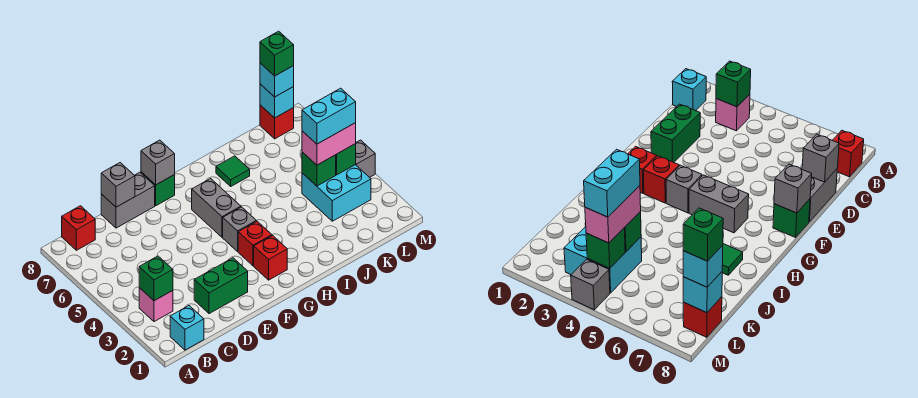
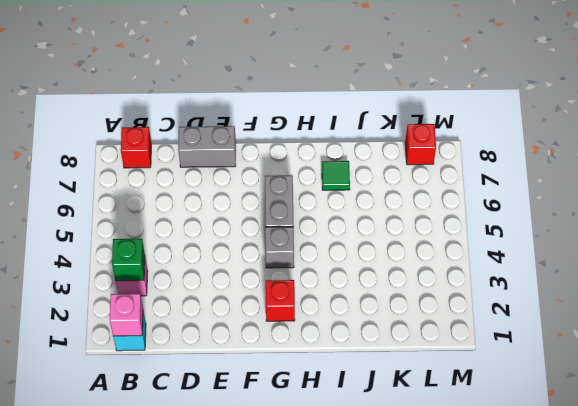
pink brick B1 level 2 -> none
none -> green brick D2:E2 level 1
none -> green brick F8 level 1
none -> red brick G3 level 1

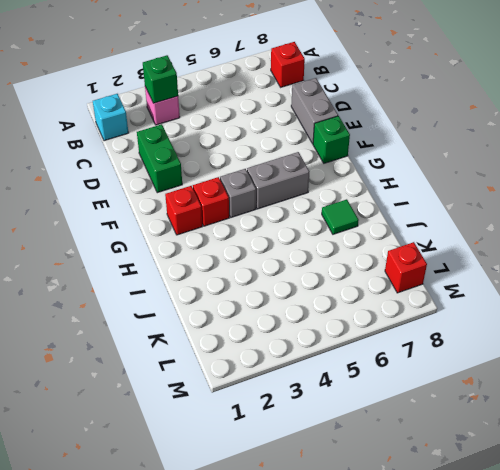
none -> cyan brick K3:L4 level 1
none -> grey brick M4 level 1
none -> grey brick D8 level 2

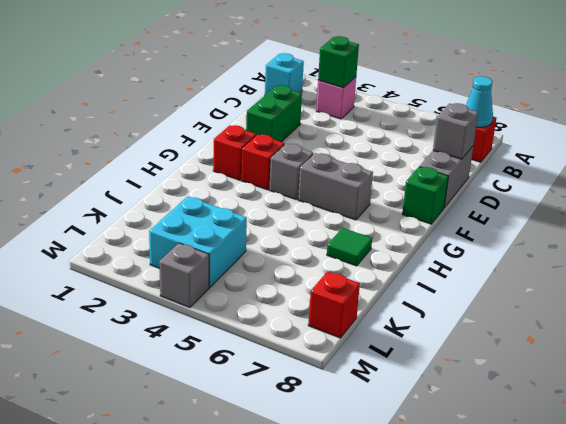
cyan cone B8 level 2 -> none
none -> grey brick F8 level 2
none -> green brick K4 level 2
none -> green brick L4 level 2

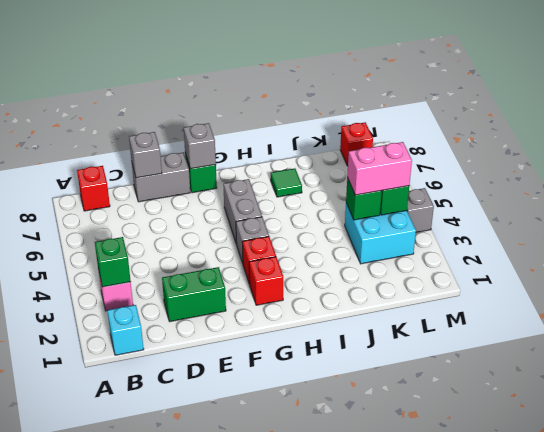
none -> cyan brick L8 level 2
none -> cyan brick L8 level 3
none -> cyan brick K4:L4 level 4

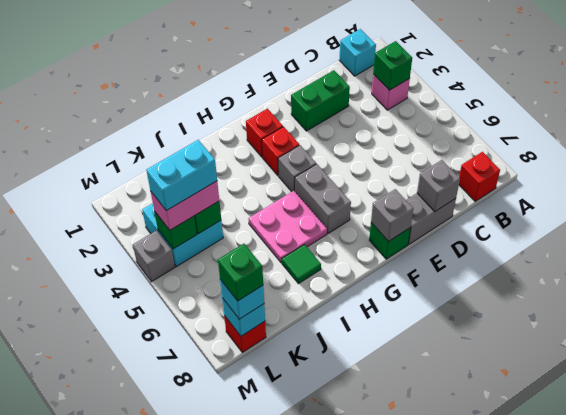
pink plate H5:I6 level 1 -> none

